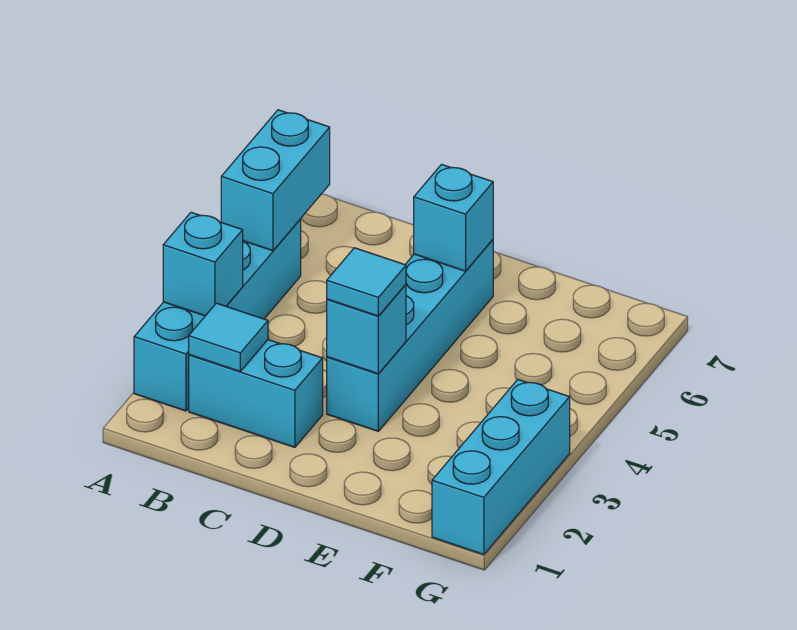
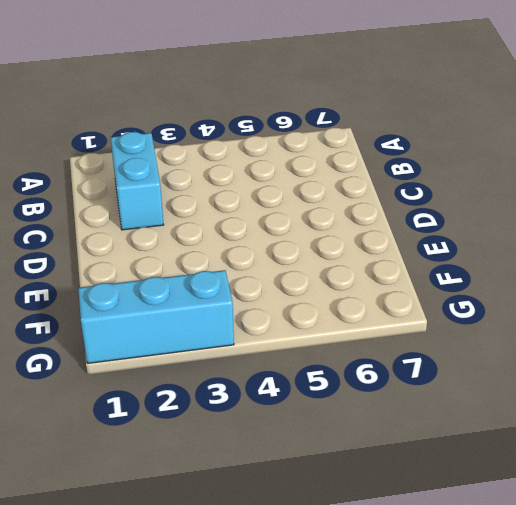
none -> cyan brick A2:A5 level 1
none -> cyan brick D3:D6 level 1

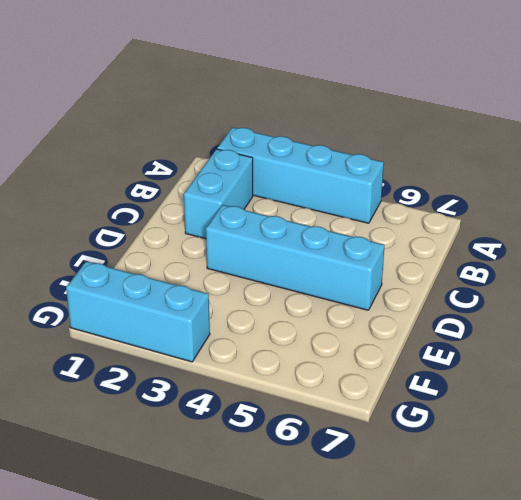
none -> cyan brick A3 level 2
none -> cyan brick A5:A6 level 2

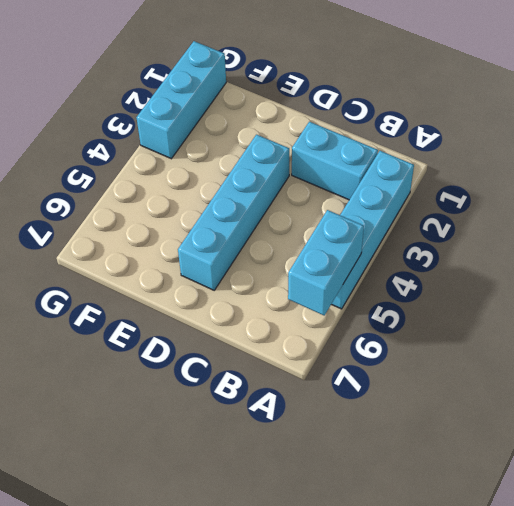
none -> cyan brick A3 level 2
none -> cyan tile B2 level 2

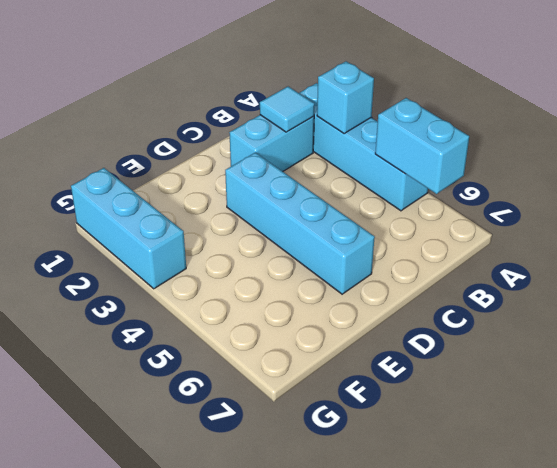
none -> cyan brick D3 level 2
none -> cyan brick D6 level 2

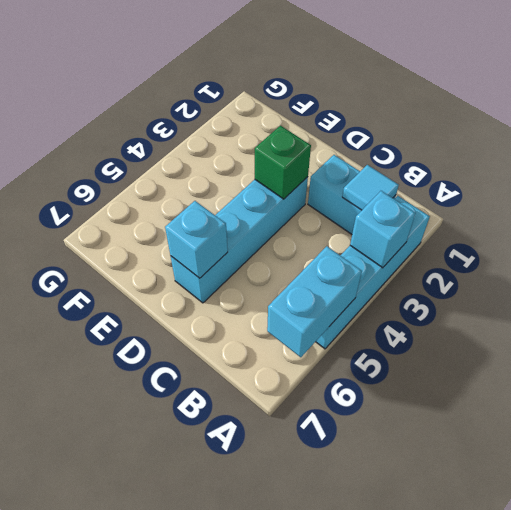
green brick D3 level 2 -> cyan brick D3 level 2
none -> cyan brick G1:G3 level 1
none -> cyan tile D3 level 3

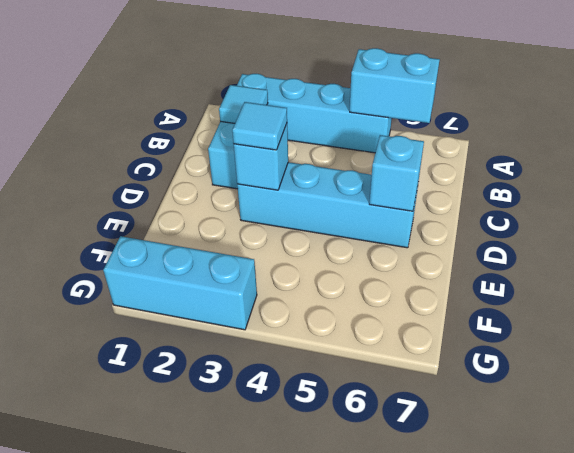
none -> cyan brick A3 level 2

